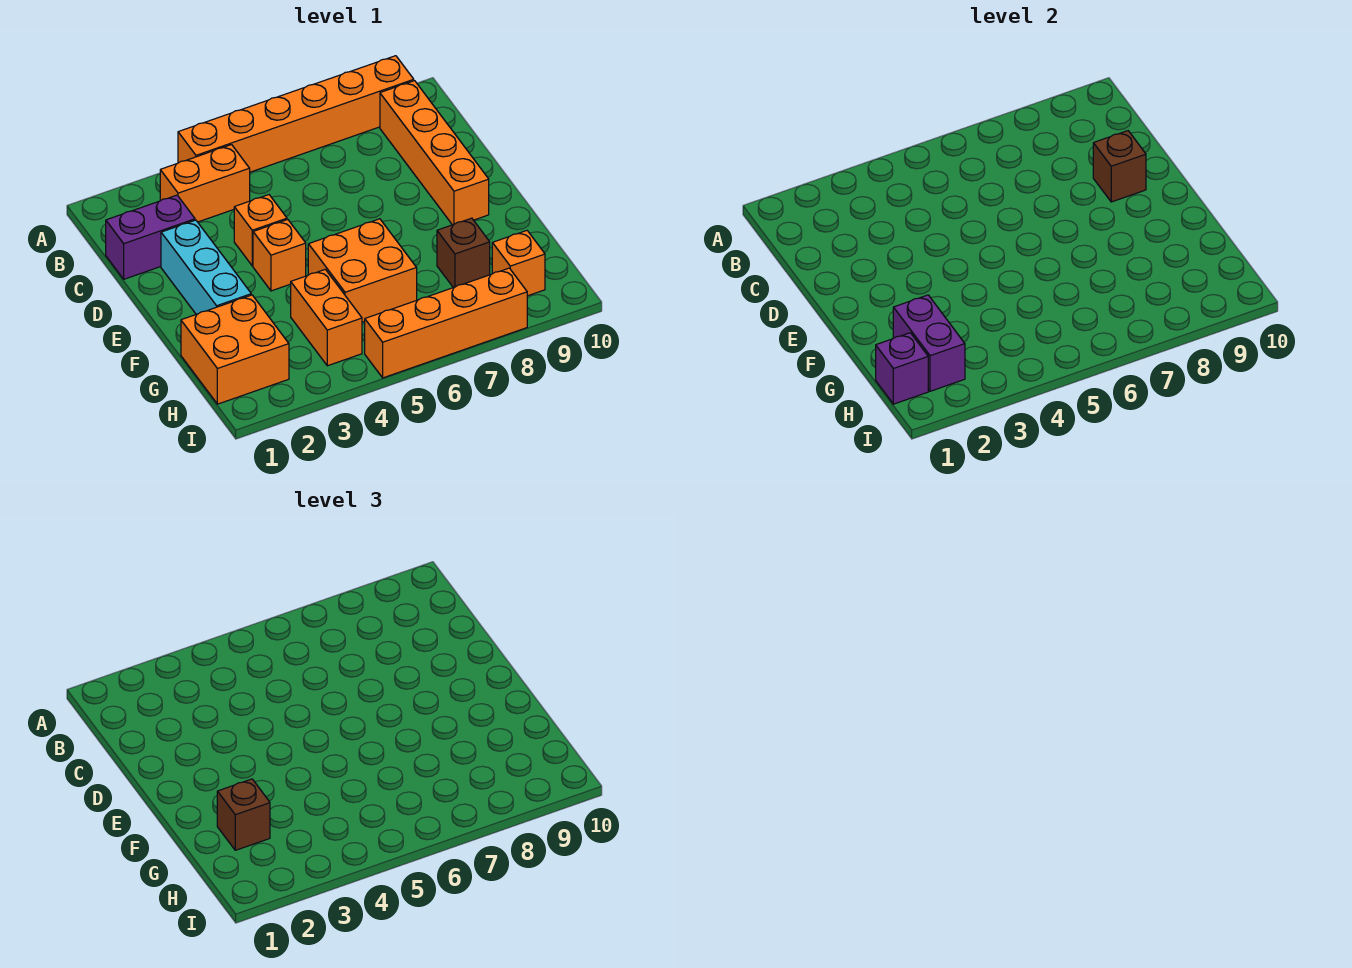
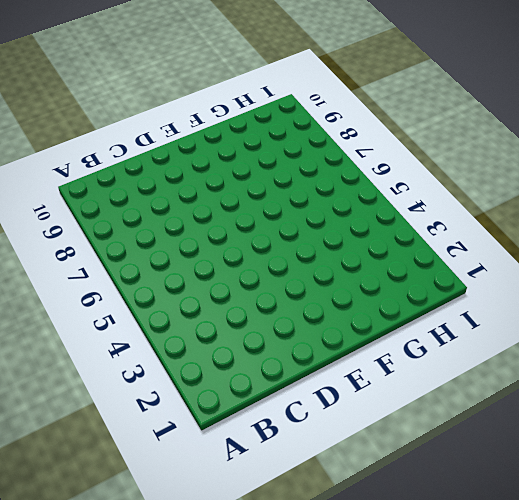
none -> orange brick A4:A9 level 1
none -> orange brick B3:B4 level 1
none -> orange brick B9:E9 level 1

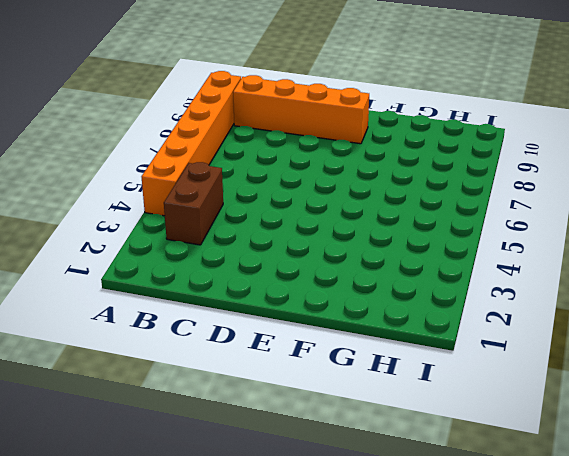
brown brick B3:B4 level 1 -> orange brick B3:B4 level 1
none -> purple brick C1:C2 level 1
none -> cyan brick D2:F2 level 1
none -> orange brick D4 level 1

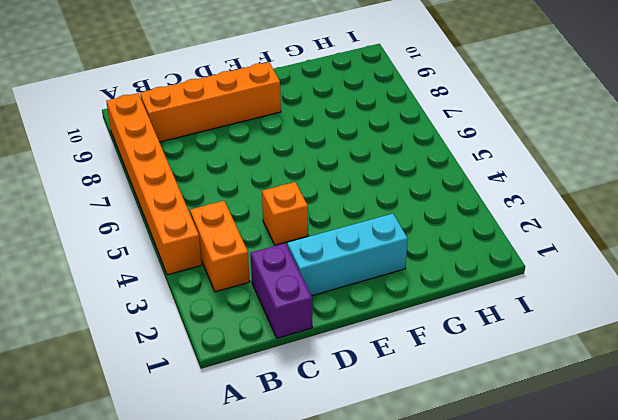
none -> orange brick E4 level 1
none -> orange brick F5:G6 level 1
none -> orange brick G1:H2 level 1

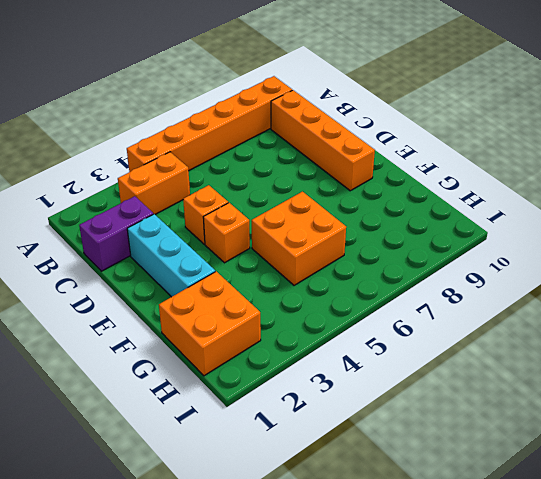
none -> orange brick G4:H4 level 1
none -> brown brick G8 level 1
none -> orange brick H9 level 1

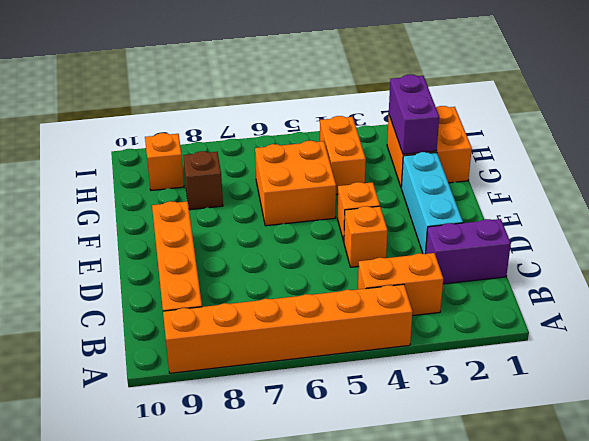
none -> orange brick I5:I8 level 1
none -> brown brick D9 level 2
none -> purple brick H1 level 2

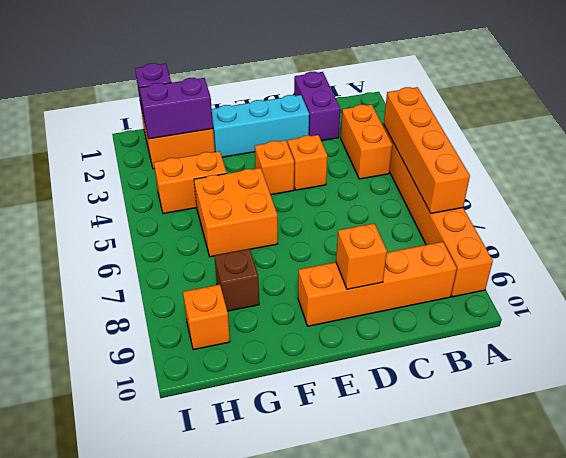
orange brick A4:A7 level 2 -> orange brick I5:I8 level 1
orange brick D9 level 2 -> brown brick D9 level 2
none -> brown brick G2 level 3

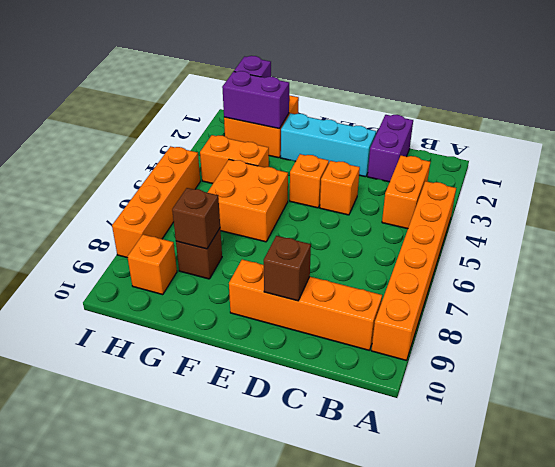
brown brick G8 level 2 -> brown brick G2 level 3

